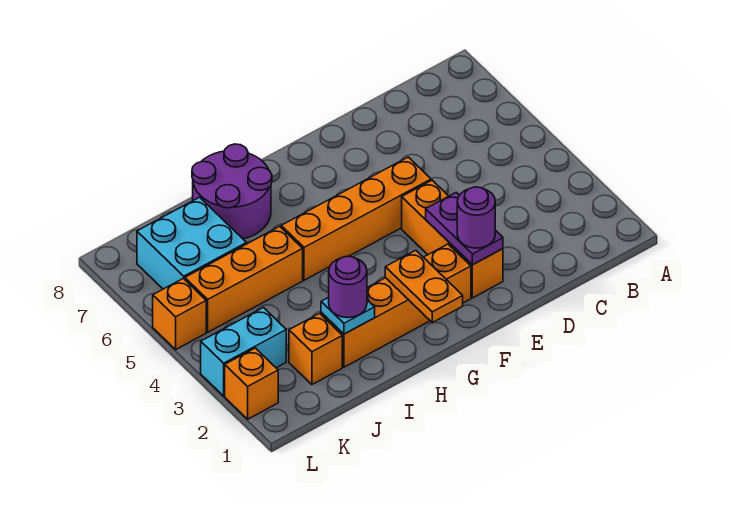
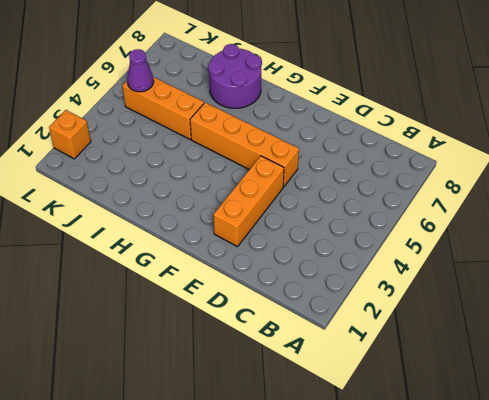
purple cone K5 level 2 -> none
none -> orange brick F2:I2 level 1
none -> orange brick J2 level 1
none -> cyan brick J6:K7 level 1

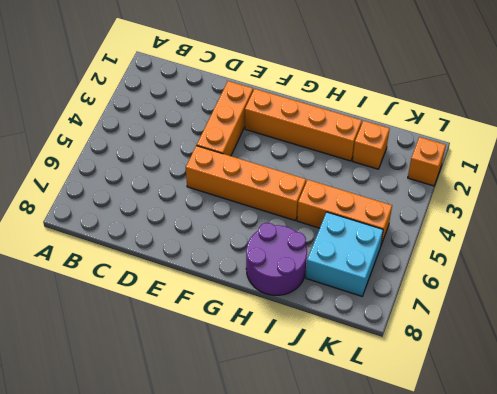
none -> cyan brick K3:L3 level 1
none -> orange brick L5 level 1
none -> purple plate E2:E3 level 2

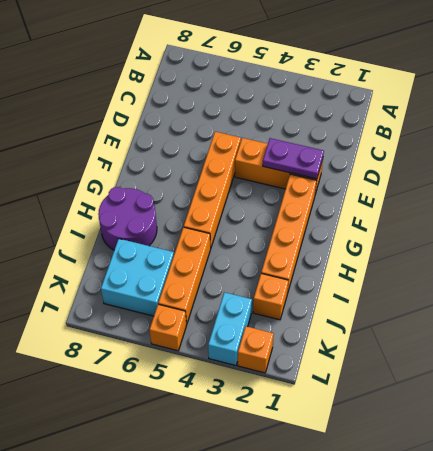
none -> orange plate G1:G2 level 2
none -> cyan plate I2 level 2
none -> purple round brick E2 level 3

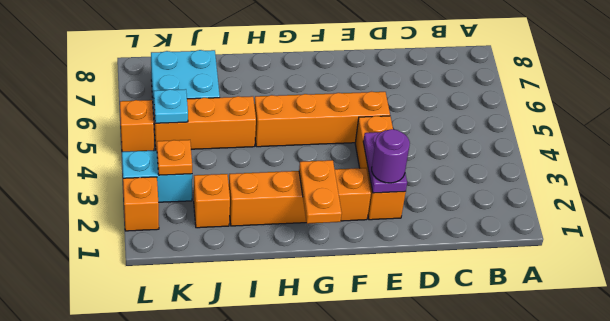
orange plate K3 level 2 -> none
cyan plate K5 level 2 -> cyan plate I2 level 2
none -> purple round brick H7:I8 level 1
none -> purple round brick I2 level 3

